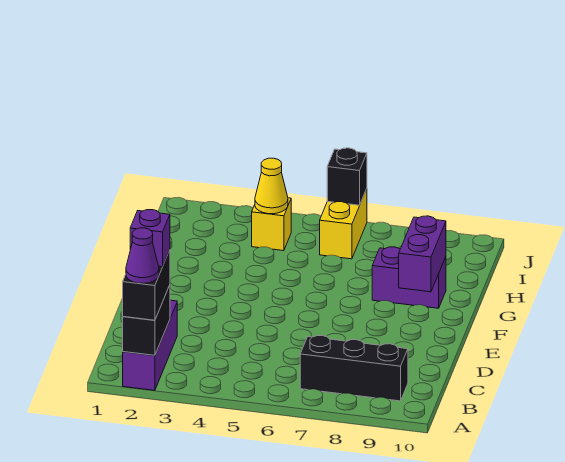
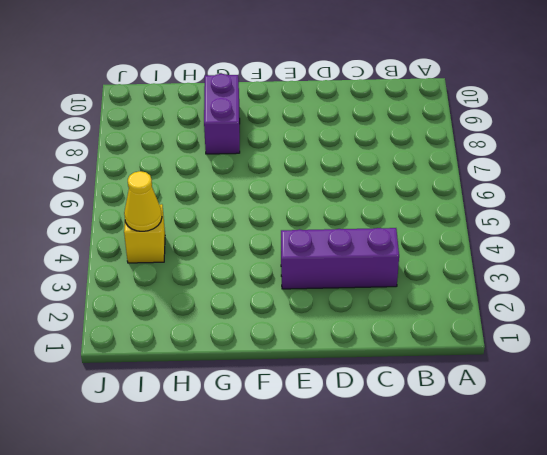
purple brick C3:E3 level 1 -> purple brick A2:C2 level 1
none -> black brick B7:B9 level 1
none -> yellow brick I6:J6 level 1
none -> black brick A2:B2 level 2

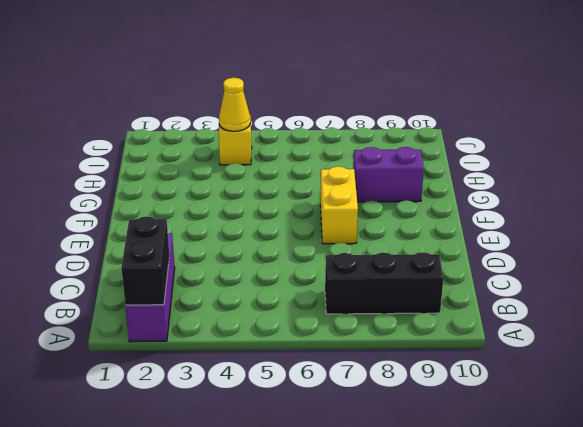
yellow brick E7:F7 level 1 -> yellow brick I6:J6 level 1
none -> purple brick F9:G9 level 2
none -> black brick J6 level 2
none -> black brick A2:B2 level 3

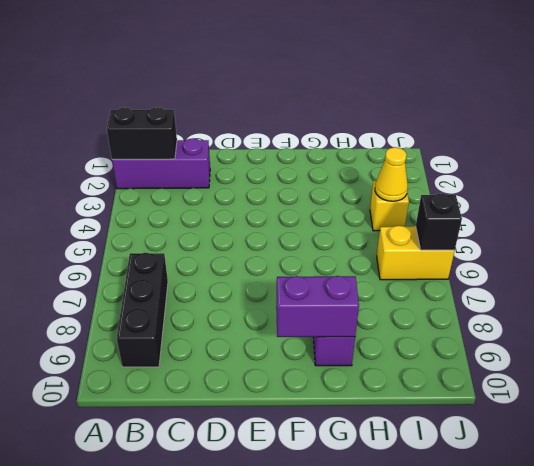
none -> black brick A2:B2 level 3
none -> purple cone A2 level 4
none -> purple brick B2 level 4

